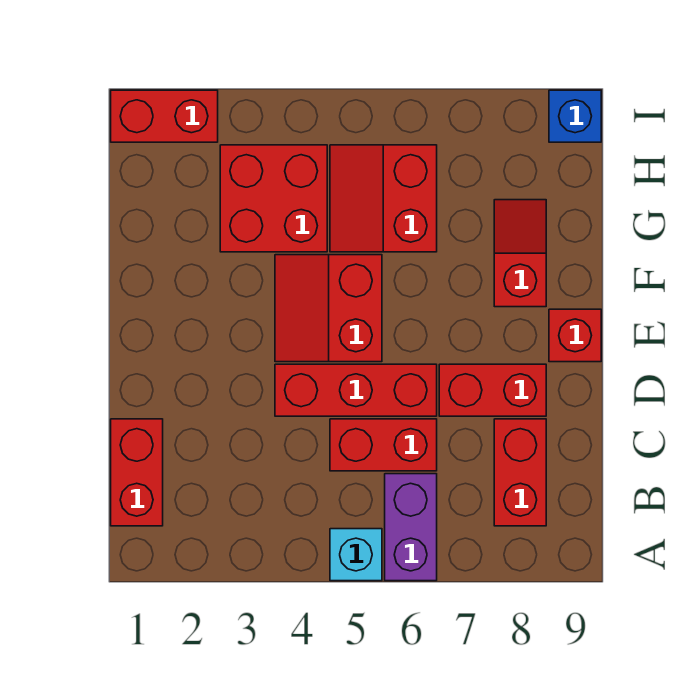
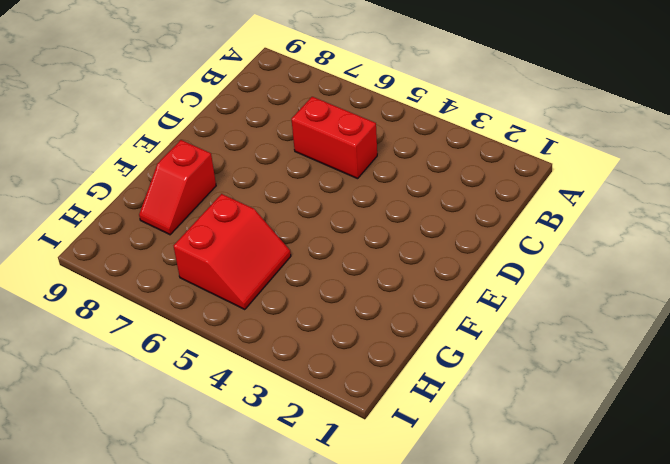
none -> cyan brick A5 level 1
none -> purple brick A6:B6 level 1
none -> red brick B1:C1 level 1

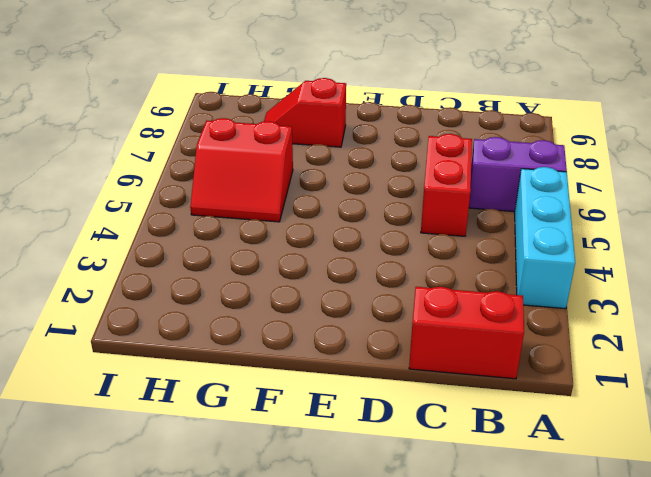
cyan brick A3:A5 level 1 -> cyan brick A5 level 1
none -> red brick B8:C8 level 1
none -> red brick D4:D6 level 1
none -> red brick D7:D8 level 1

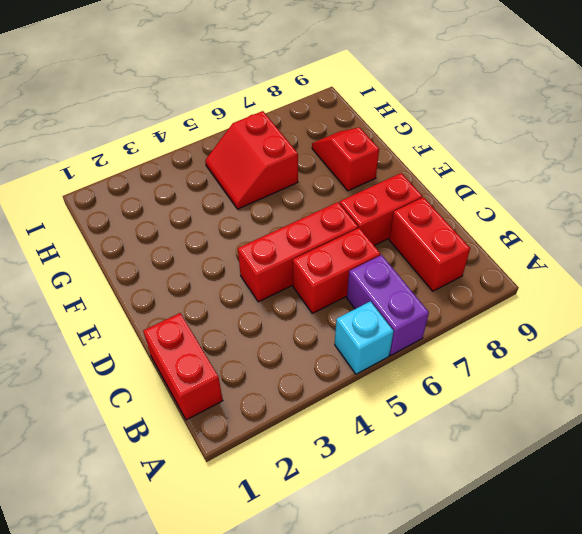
none -> red slope E4:F5 level 1 top 5
none -> red brick E9 level 1
none -> red brick G3:H4 level 1

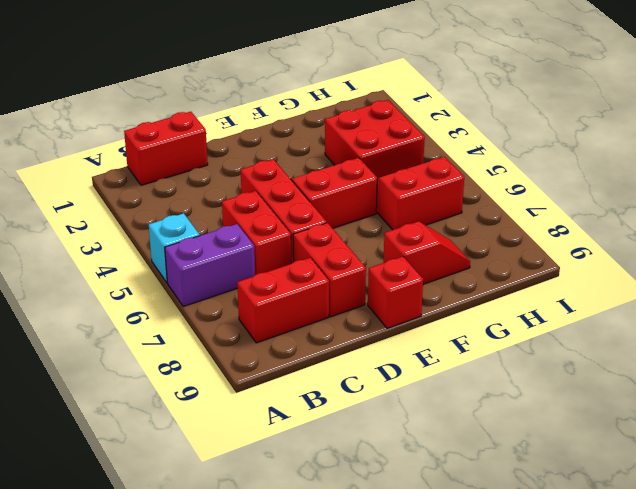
none -> red brick I1:I2 level 1
none -> blue brick I9 level 1

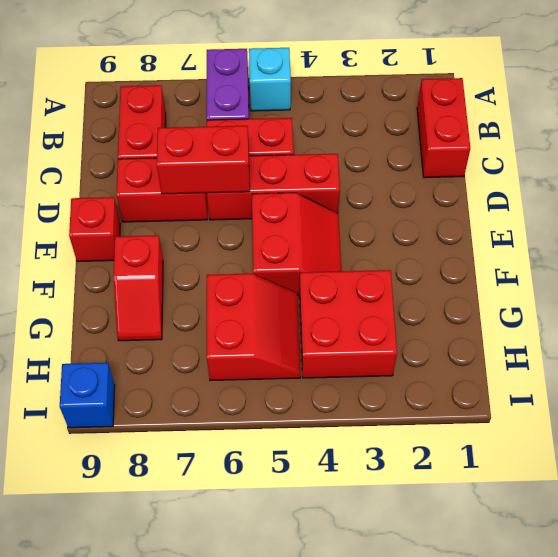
red brick D6:D7 level 2 -> red brick I1:I2 level 1

